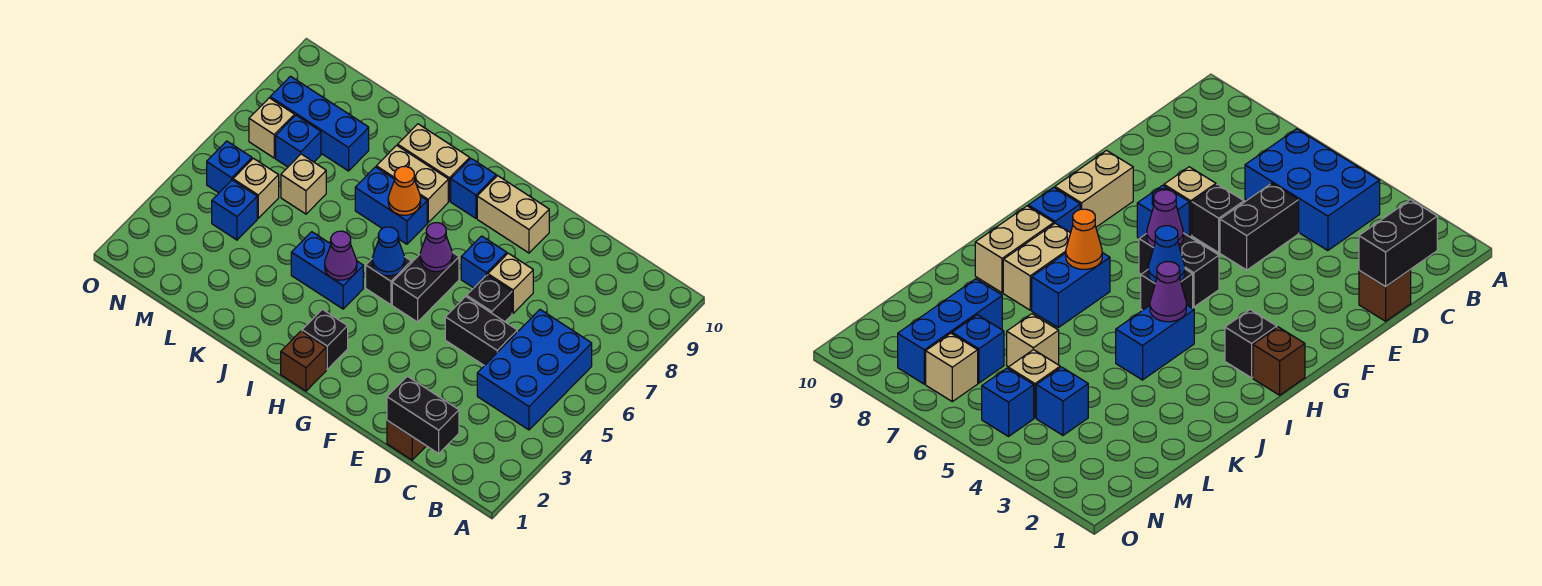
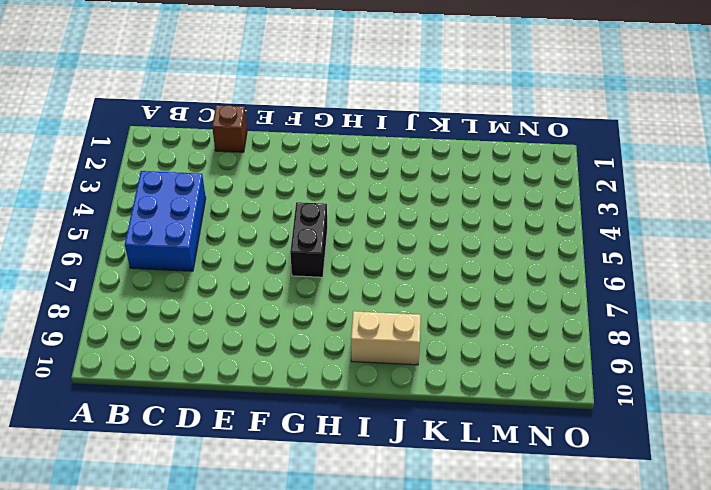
none -> black brick D5:E5 level 1
none -> black brick E6 level 1
none -> tan brick E7 level 1

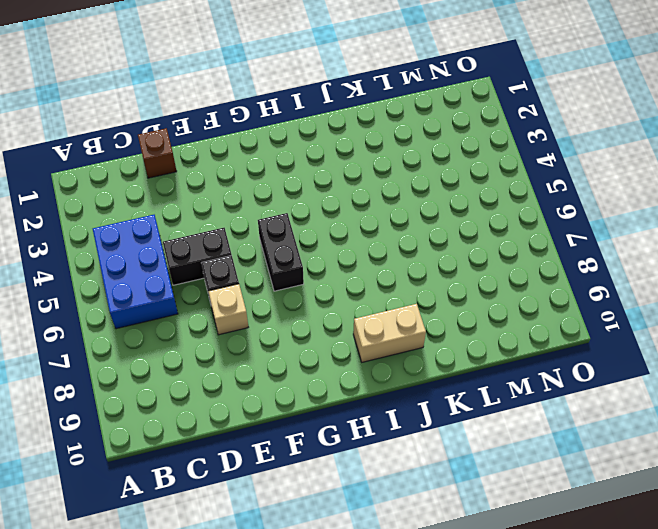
none -> blue brick F7 level 1
none -> tan brick F9:G9 level 1
none -> brown brick H1 level 1

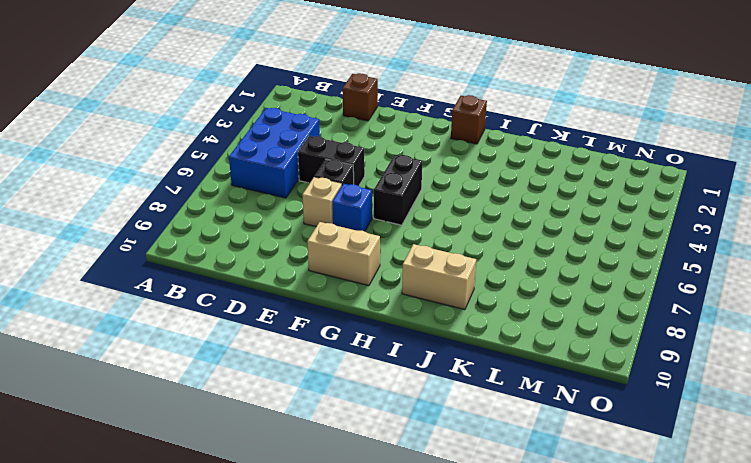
none -> black brick H2 level 1
none -> black brick H5 level 1
none -> blue brick H9 level 1

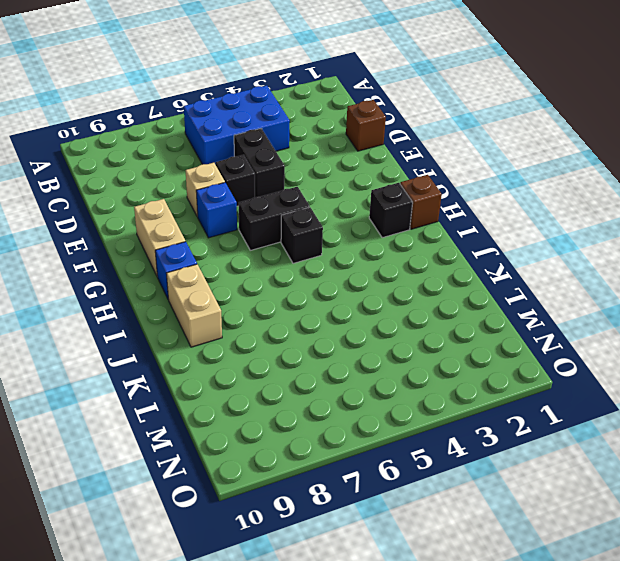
none -> blue brick I4:J4 level 1
none -> blue brick I7:J7 level 1
none -> tan brick I8:J8 level 1

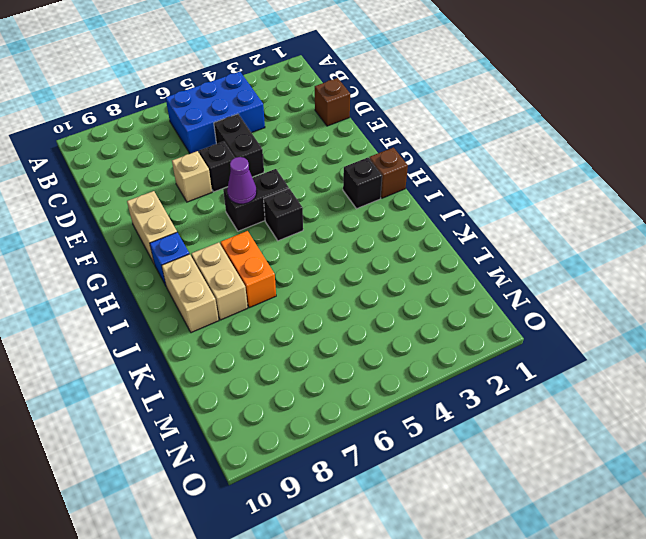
orange brick I7:J7 level 1 -> blue brick I7:J7 level 1
none -> blue brick F7 level 1
none -> blue brick I4:J4 level 1
none -> tan brick L6 level 1

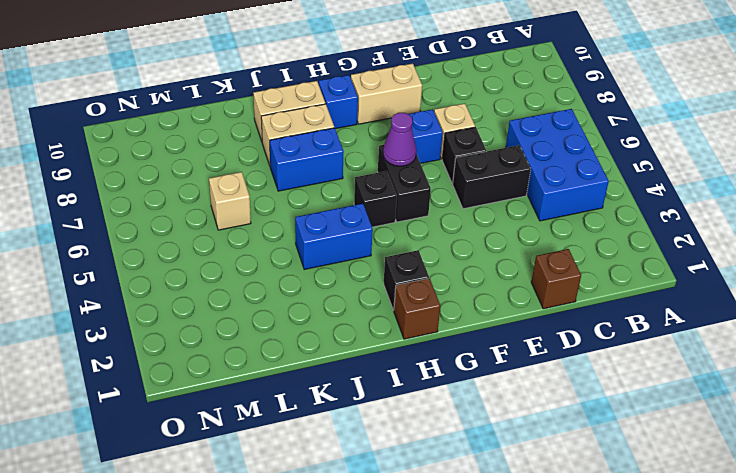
none -> blue brick L8:N8 level 1
none -> blue brick M4 level 1
none -> tan brick M5 level 1

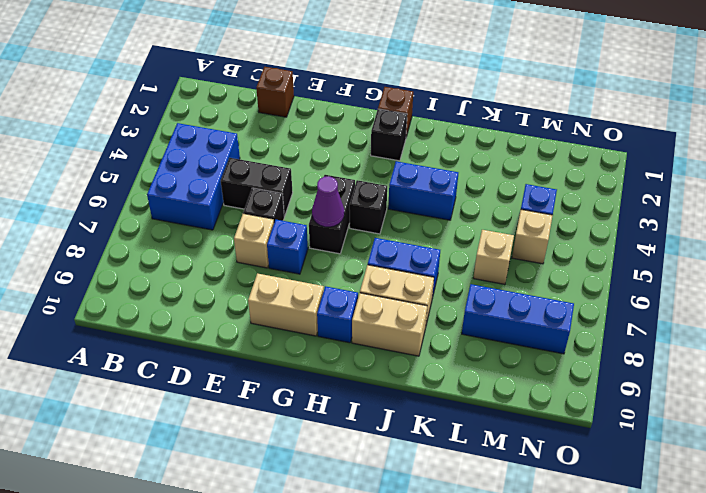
none -> blue brick M7 level 1
none -> blue brick N5 level 1
none -> tan brick N7 level 1

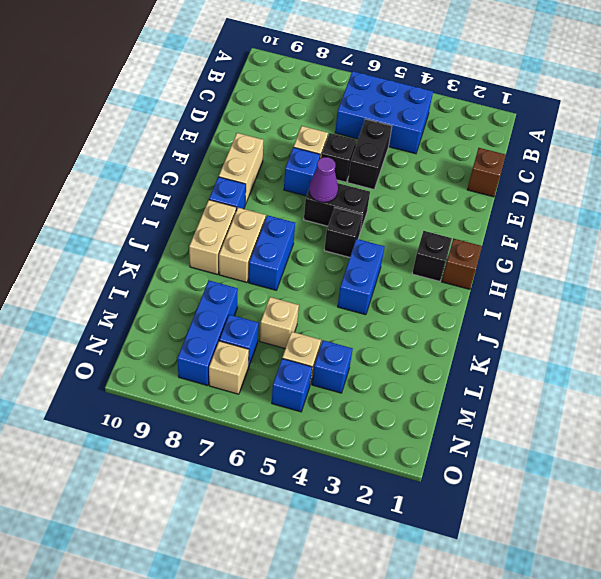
none -> black brick C1:D1 level 2
none -> blue cone H5 level 2
none -> purple cone I4 level 2

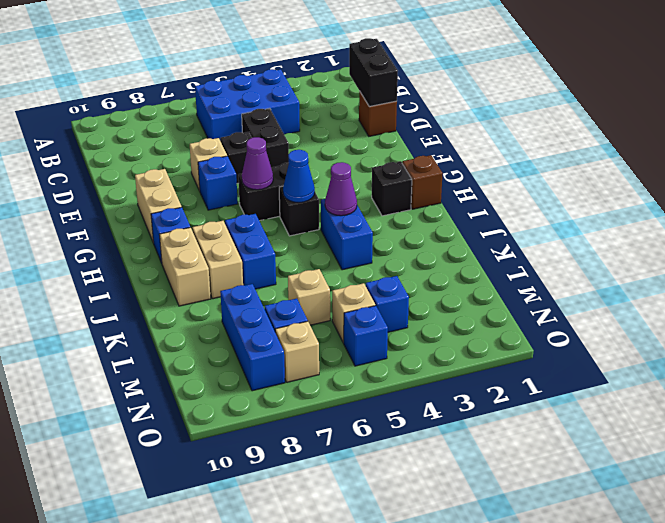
none -> orange cone I7 level 2

